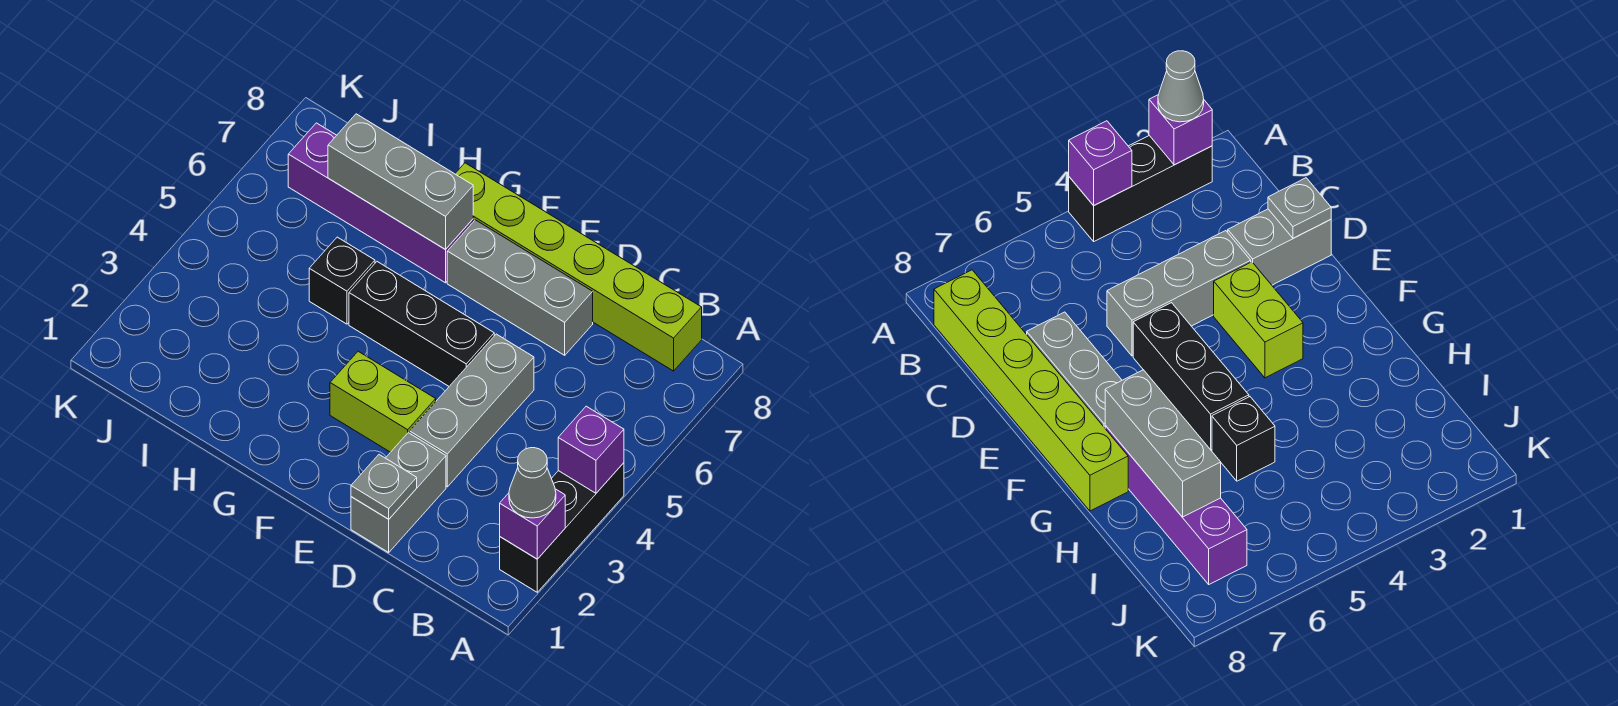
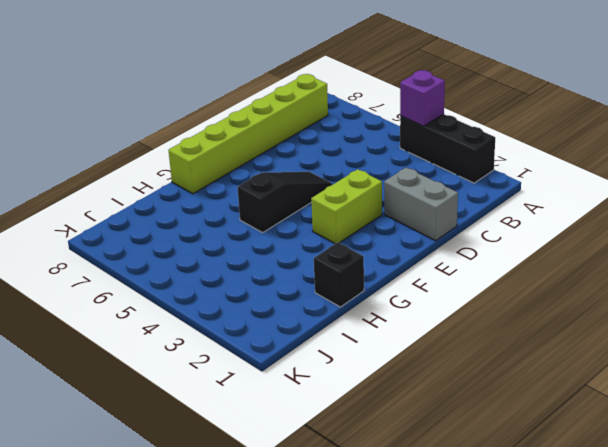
black slope E5:G5 level 1 top G -> black brick E5:G5 level 1
black brick H1 level 1 -> black brick H5 level 1
none -> grey brick D3:D5 level 1
none -> grey brick D7:F7 level 1
none -> purple brick G7:J7 level 1

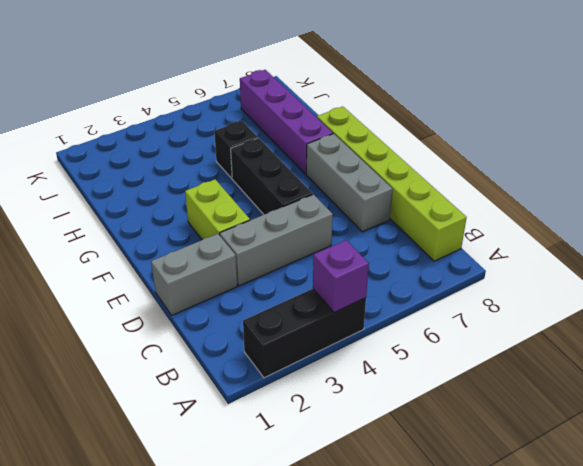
none -> purple brick A2 level 2
none -> grey plate D1 level 2
none -> grey brick G7:I7 level 2

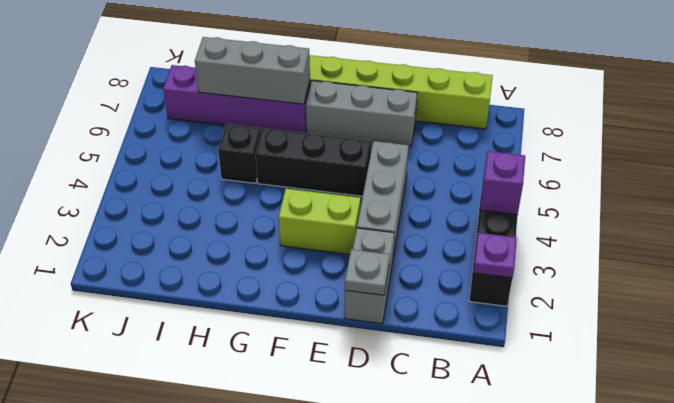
purple plate A2 level 2 -> purple brick A2 level 2
none -> grey cone A2 level 3

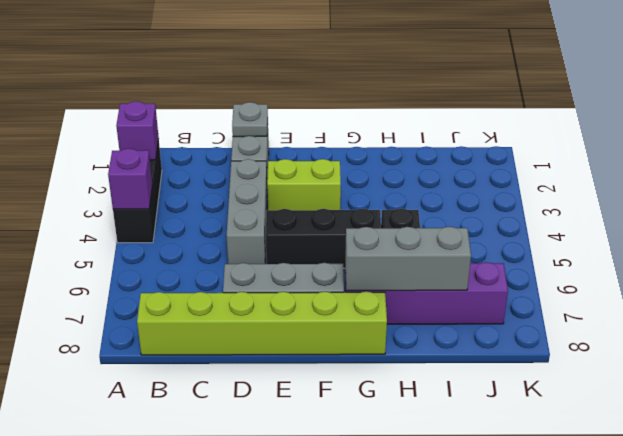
none -> grey cone A2 level 3

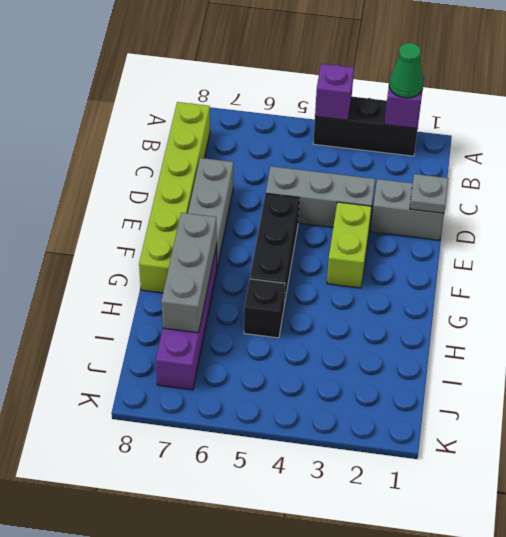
green cone A2 level 3 -> grey cone A2 level 3

